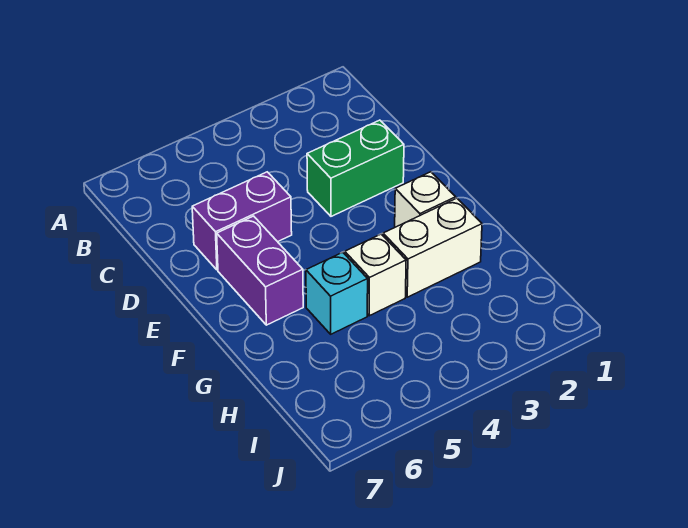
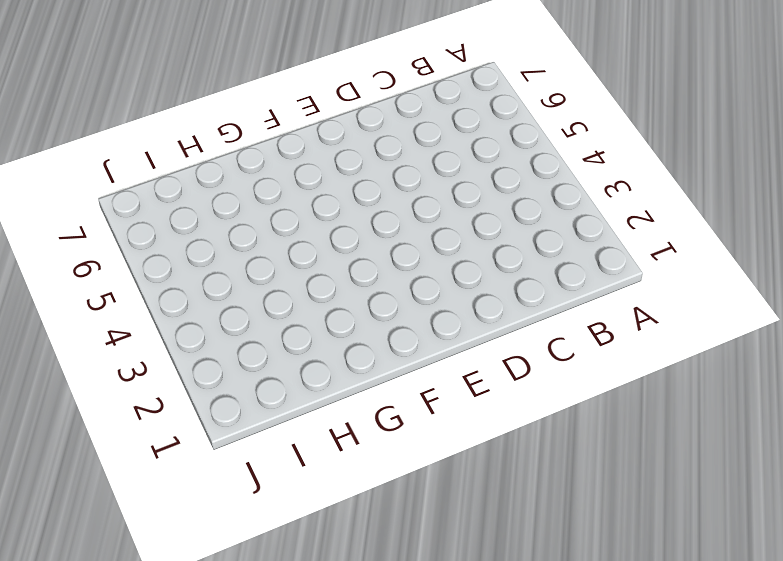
none -> green brick D2:D3 level 1
none -> purple brick D5:D6 level 1

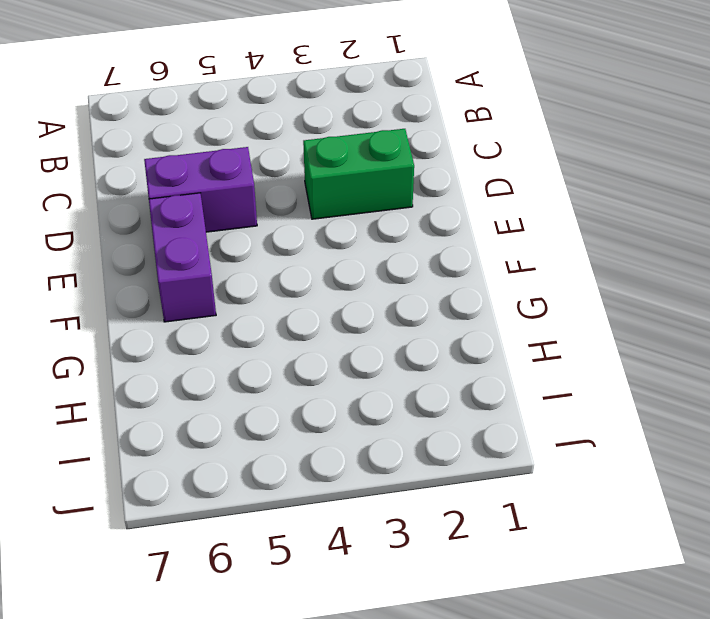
none -> white brick F2 level 1
none -> white brick G2:G3 level 1

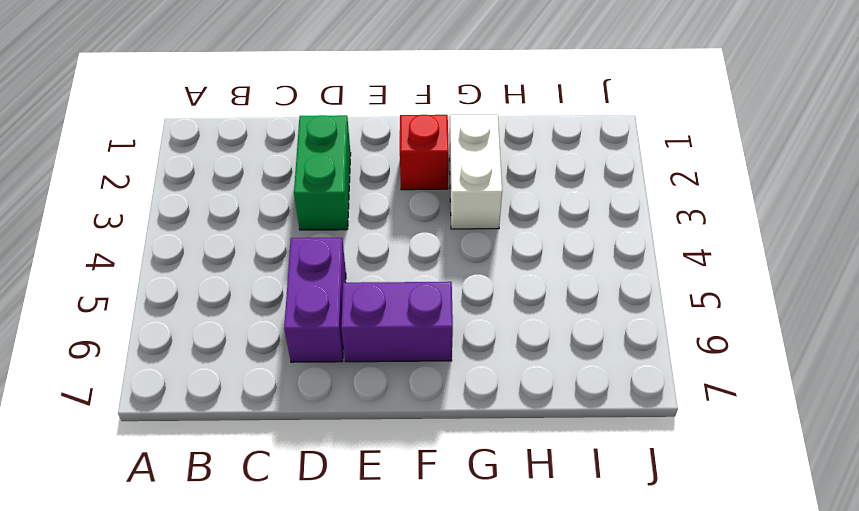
red brick F2 level 1 -> white brick F2 level 1
none -> white brick G4 level 1
none -> cyan brick G5 level 1

